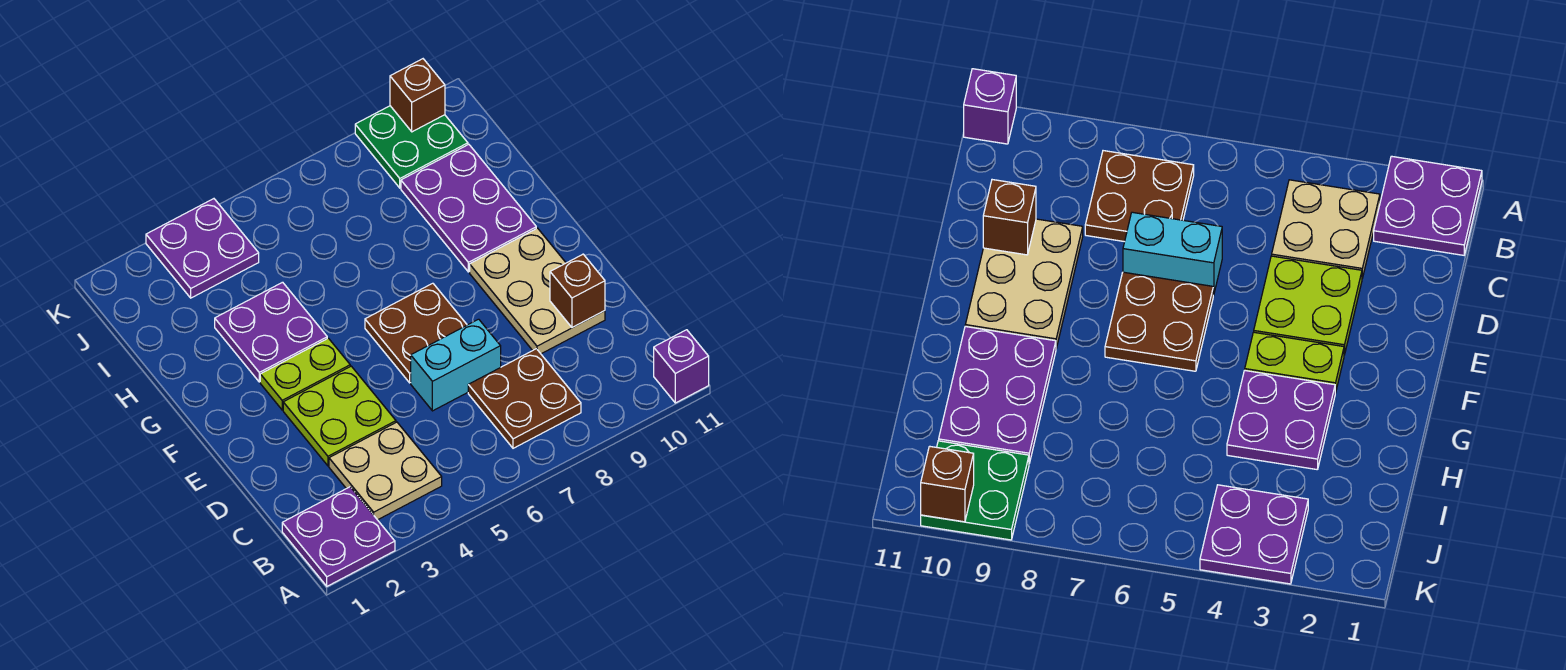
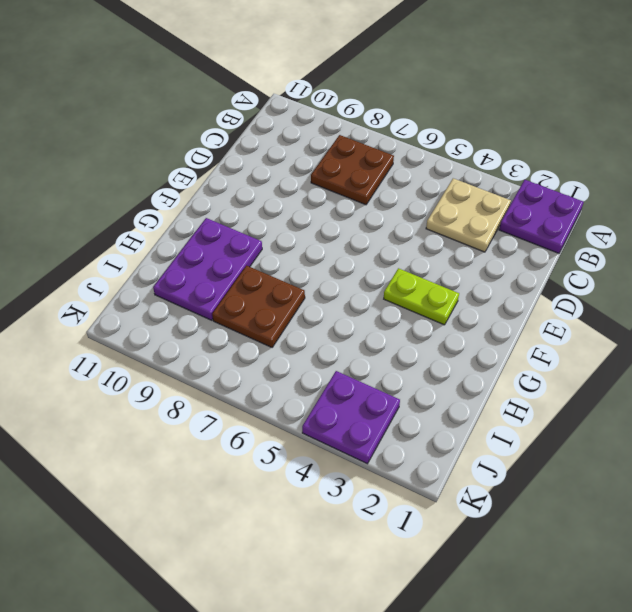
brown plate H7:I8 level 1 -> brown plate E6:F7 level 1
none -> purple brick A11 level 1
none -> lime plate D3:E4 level 1
none -> cyan brick D6:D7 level 1

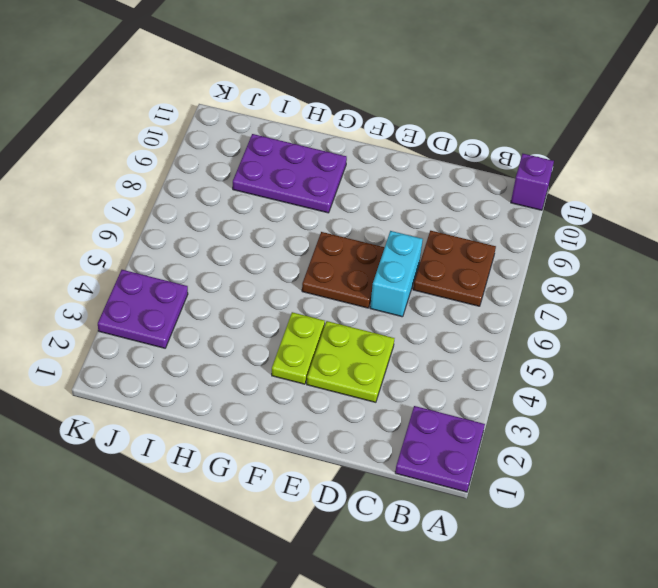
none -> tan plate B3:C4 level 1
none -> tan plate D9:F10 level 1
none -> purple plate G3:H4 level 1

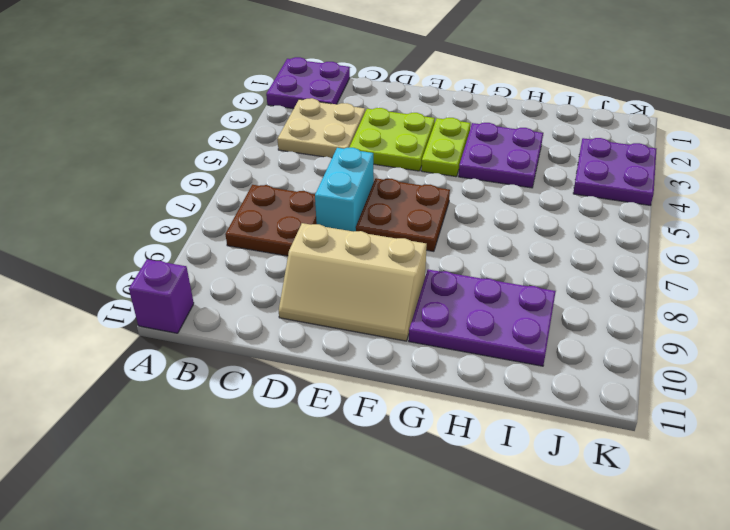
tan slope D9:F10 level 1 top 9 -> tan plate D9:F10 level 1
none -> green plate J9:K10 level 1
none -> brown brick D10 level 2
none -> brown brick K10 level 2

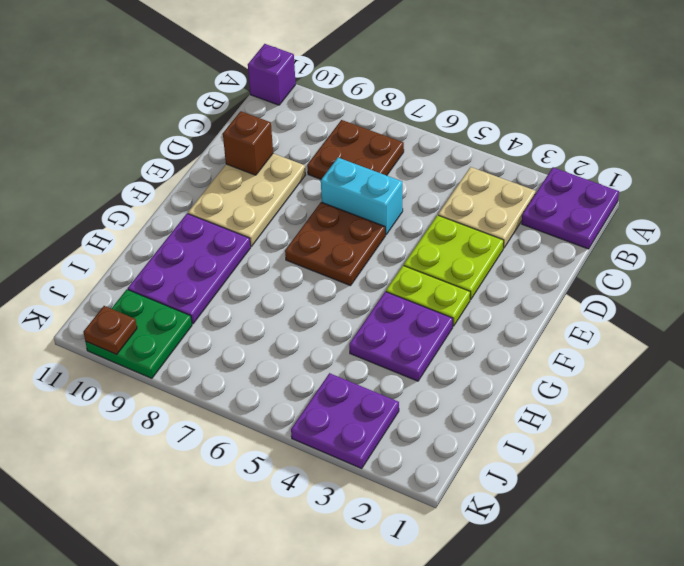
brown plate K10 level 2 -> brown brick K10 level 2

